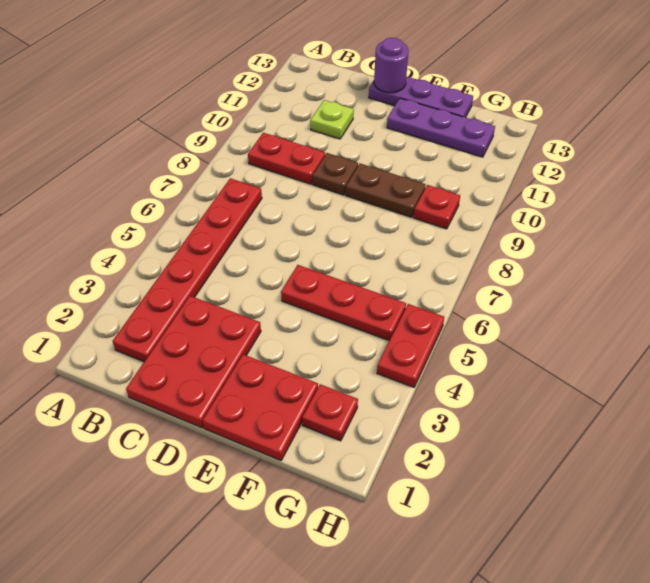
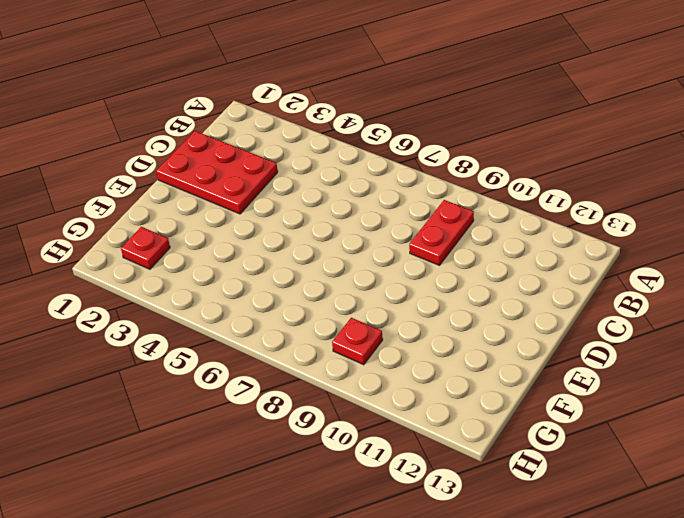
none -> red plate B2:B7 level 1
none -> lime plate C11 level 1
none -> brown plate D9 level 1

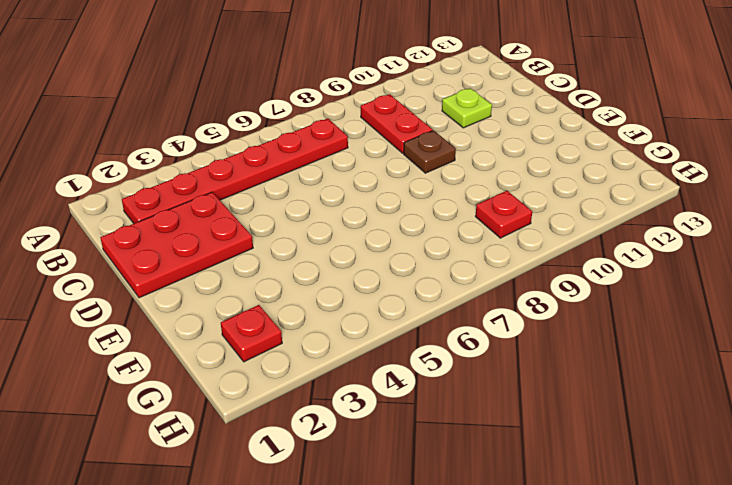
none -> purple plate D13:F13 level 1
none -> red plate E1:F2 level 1
none -> red plate E5:G5 level 1

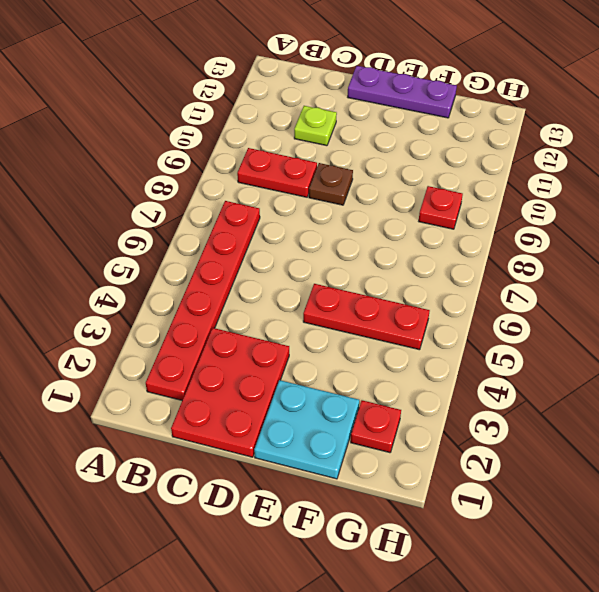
cyan plate E1:F2 level 1 -> red plate E1:F2 level 1
none -> brown plate E9:F9 level 1
none -> purple plate E12:G12 level 1
none -> red plate H4:H5 level 1

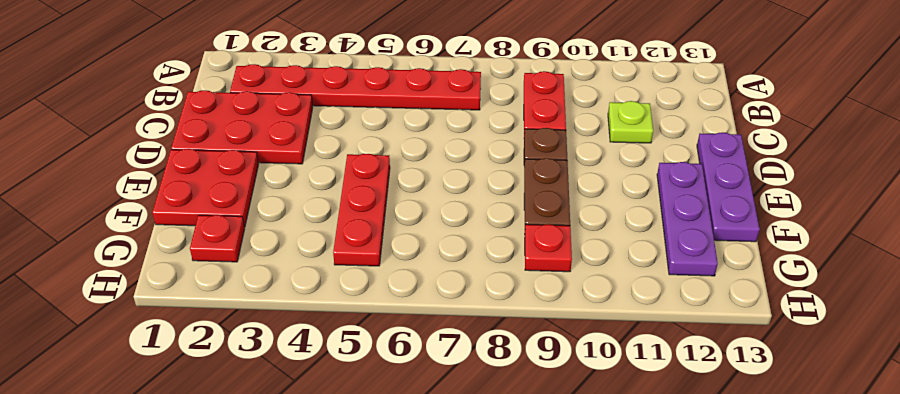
none -> red plate H4:H5 level 1
none -> purple round brick D13 level 2

